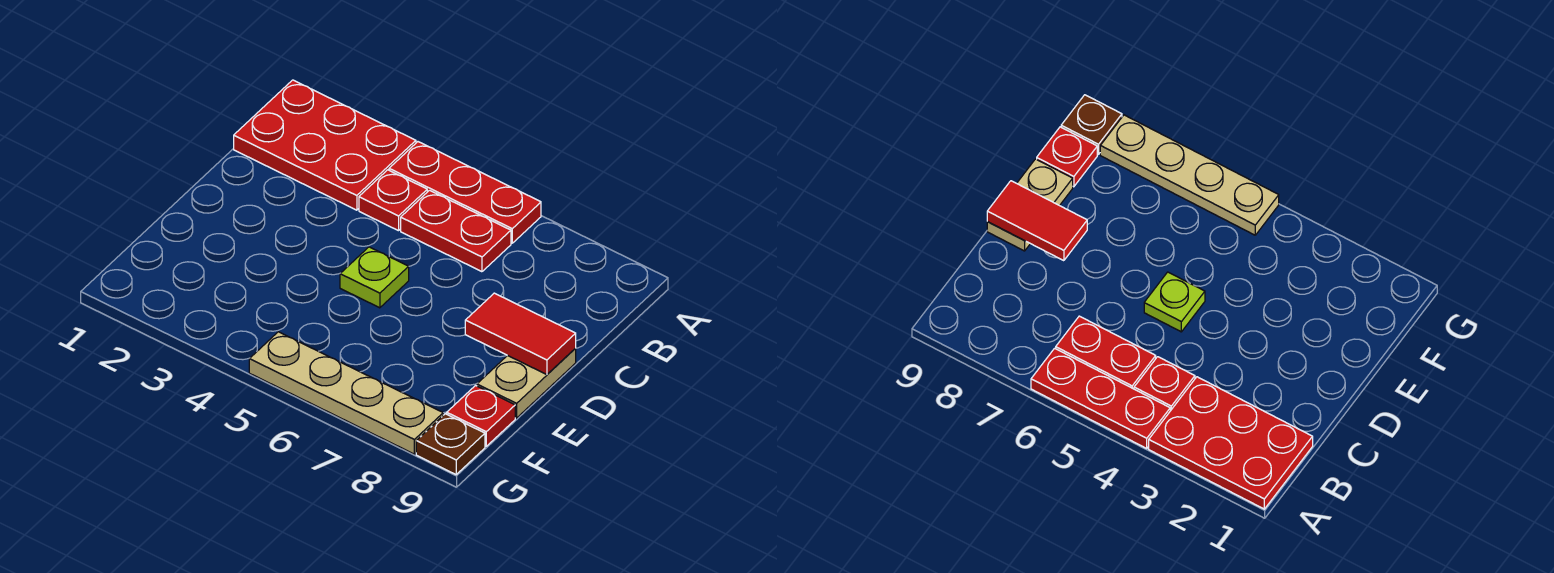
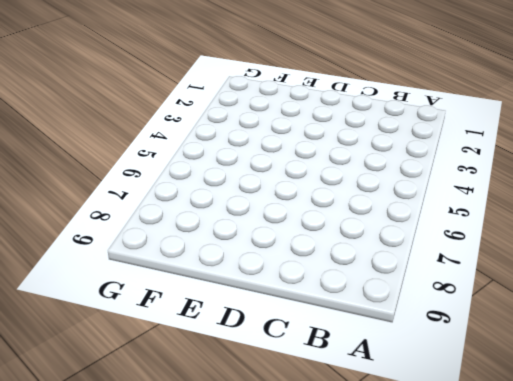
none -> red plate A1:B3 level 1
none -> red plate A4:A6 level 1

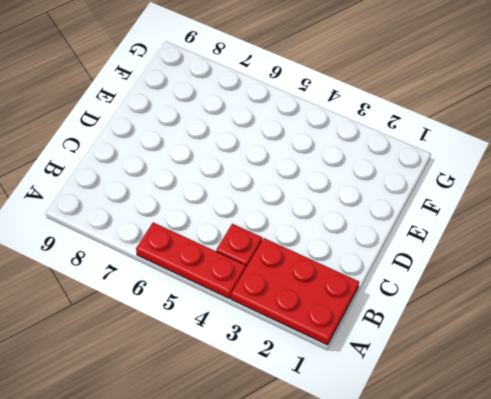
none -> red plate B5:B6 level 1
none -> lime plate D5 level 1

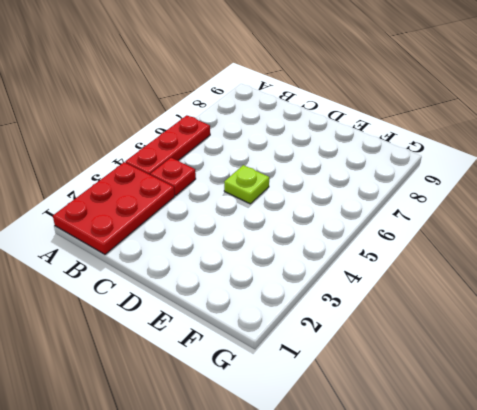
none -> red plate B5:B6 level 1
none -> tan plate D9:E9 level 1

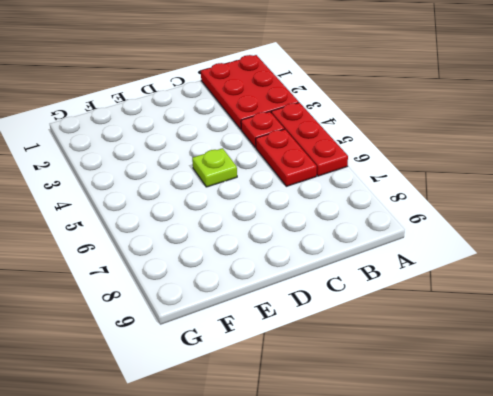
none -> tan plate D9:E9 level 1
none -> red plate F9 level 1

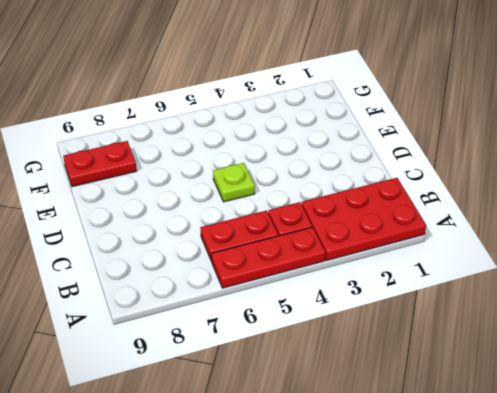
red plate F8:F9 level 1 -> red plate F9 level 1
none -> tan plate D9:E9 level 1
none -> tan plate G5:G8 level 1

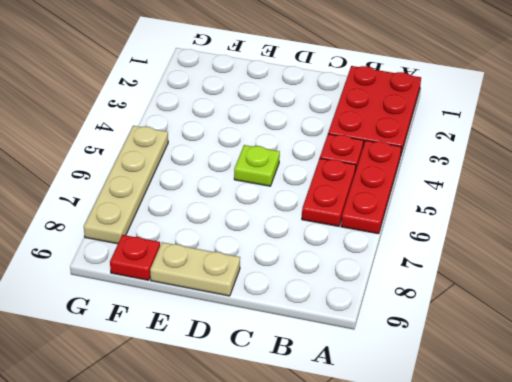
none -> brown plate G9 level 1
none -> red tile D8:D9 level 2

